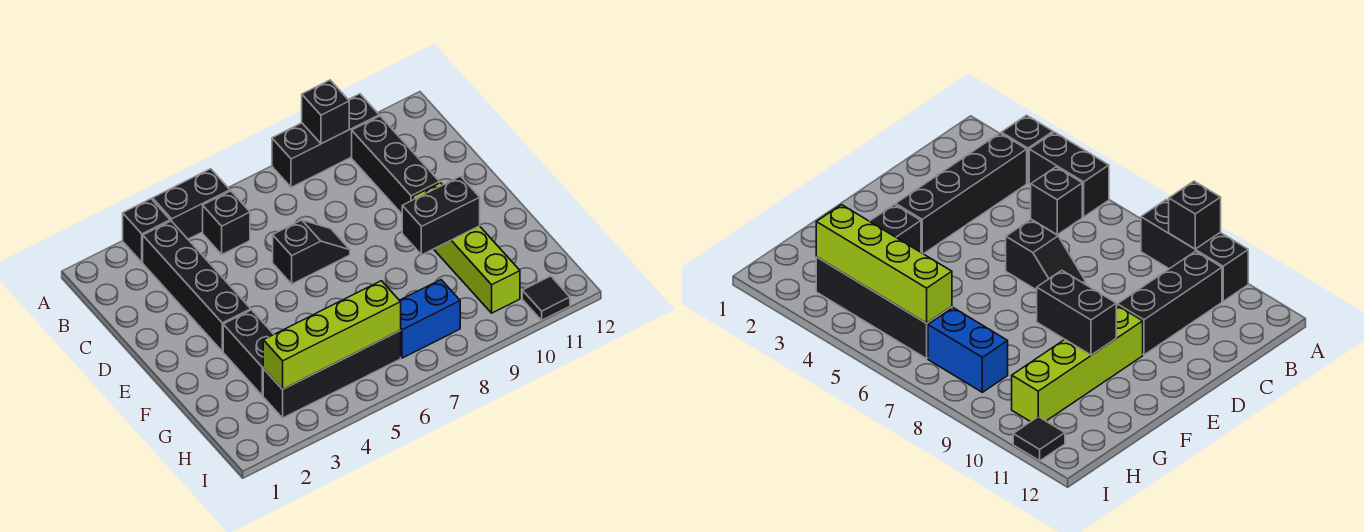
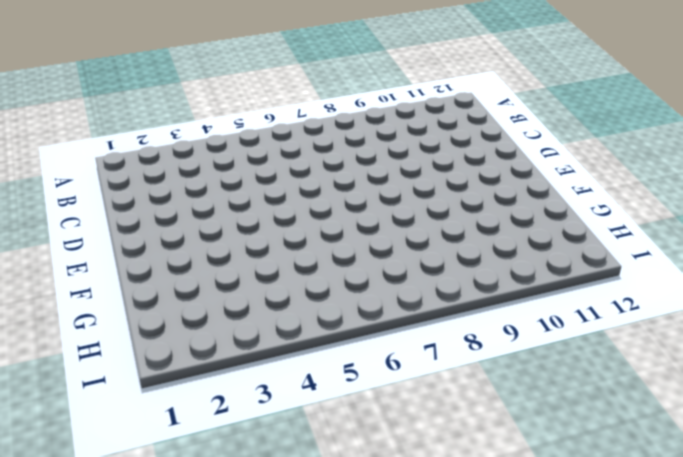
none -> black brick A3 level 1
none -> black brick A4:A5 level 1
none -> black brick A8:A10 level 1

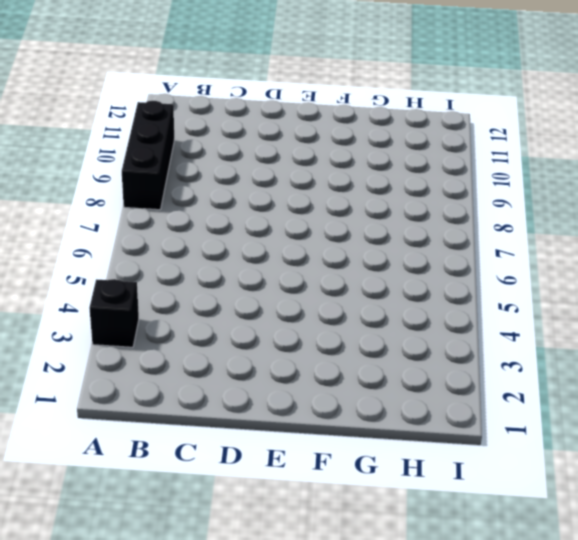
none -> black brick A4:A5 level 1
none -> black brick B3:E3 level 1
none -> black brick B5 level 1

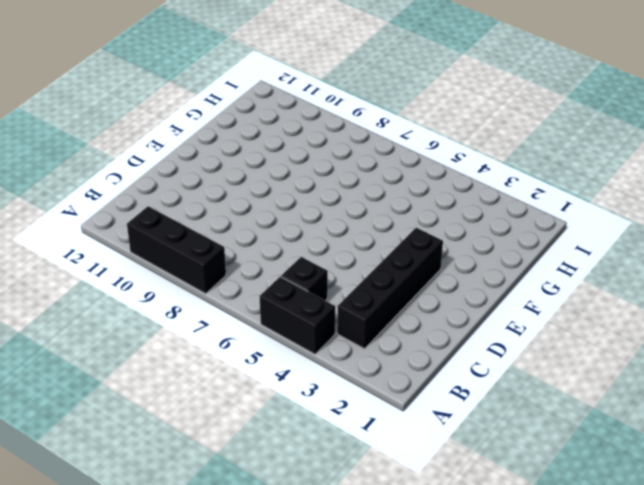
none -> black brick A3 level 1
none -> black brick B10:D10 level 1
none -> black slope D6:D7 level 1 top 6

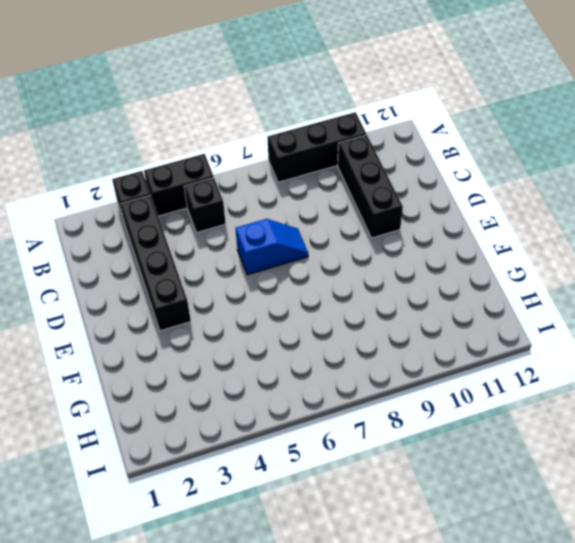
blue slope D6:D7 level 1 top 6 -> black slope D6:D7 level 1 top 6
none -> lime brick E10:H10 level 1
none -> black brick F3:G3 level 1
none -> black brick H3:H6 level 1

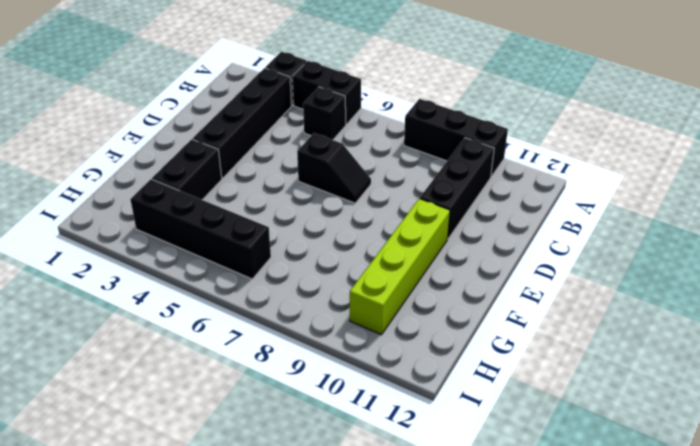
none -> blue brick H7:H8 level 1
none -> black tile I11 level 1
none -> black brick A9 level 2

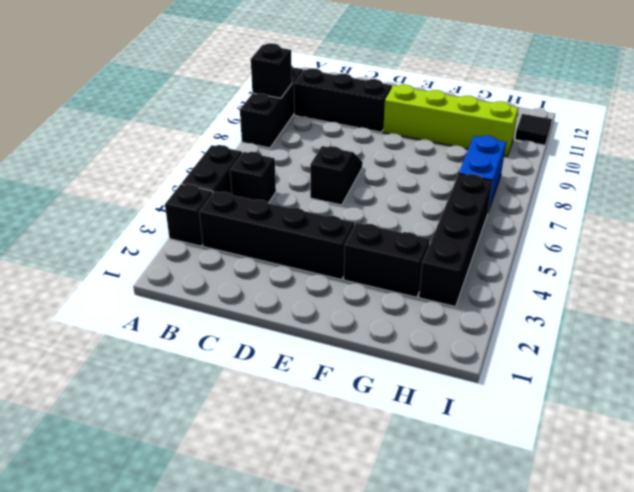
none -> black brick F9:F10 level 2
none -> lime brick H3:H6 level 2

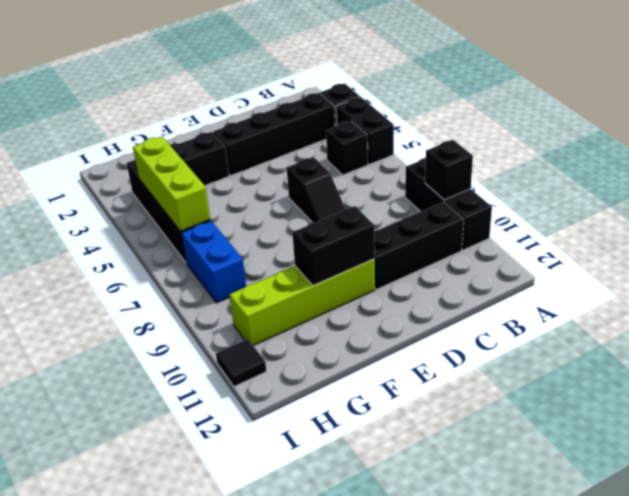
black brick E10:F10 level 2 -> black brick F9:F10 level 2
lime brick H4:H6 level 2 -> lime brick H3:H6 level 2

